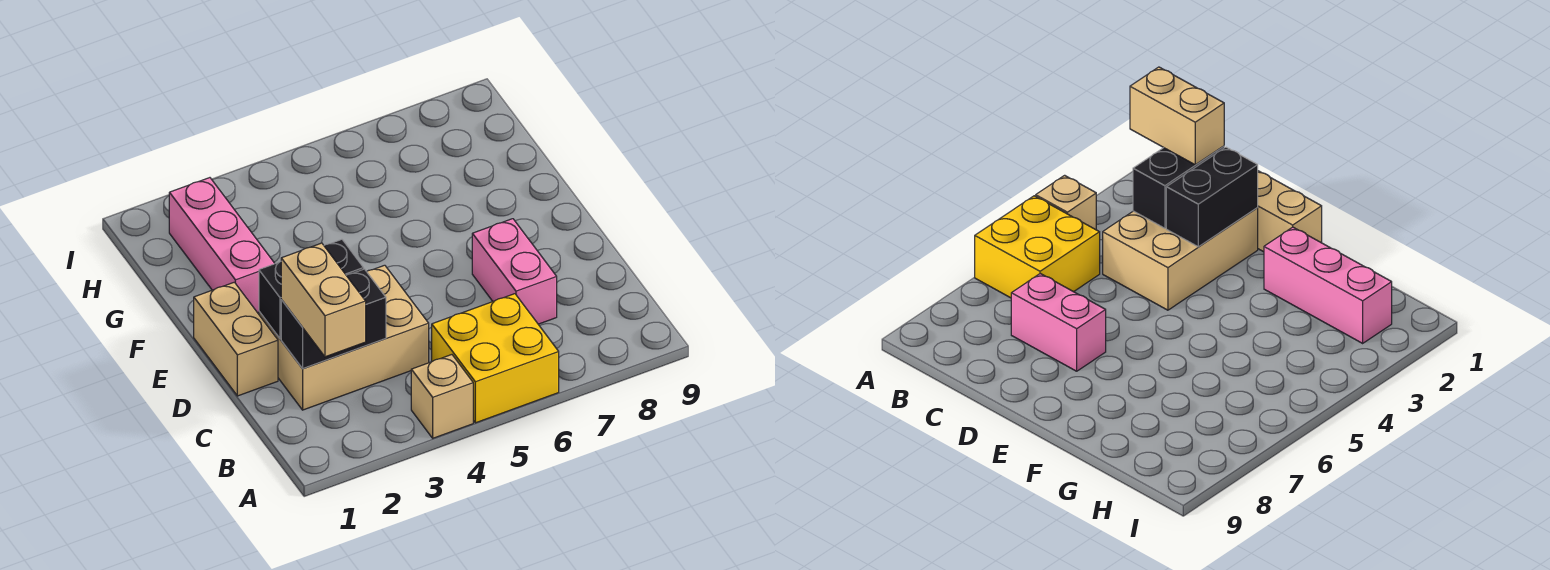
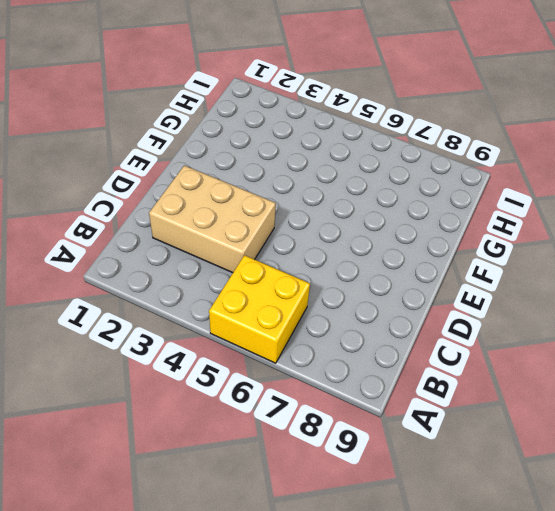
none -> tan brick A4 level 1
none -> pink brick C7:D7 level 1

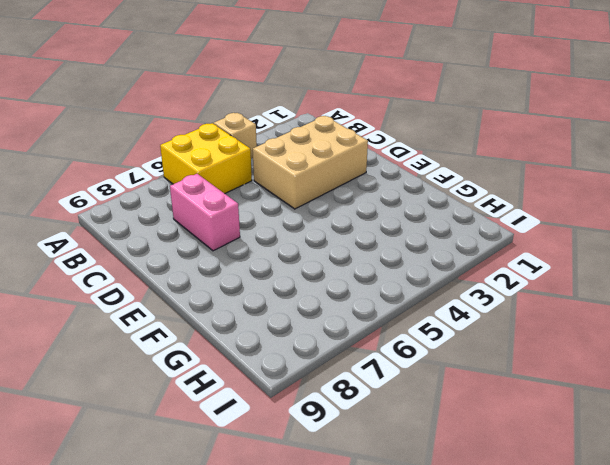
none -> tan brick D1:E1 level 1
none -> pink brick F2:H2 level 1

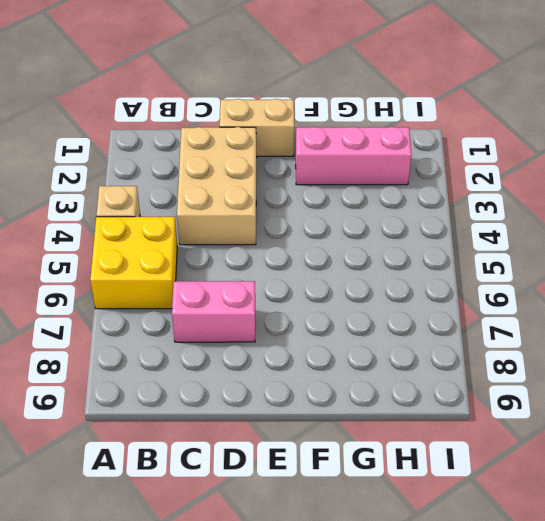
none -> black brick C2:C3 level 2
none -> black brick D2:D3 level 2

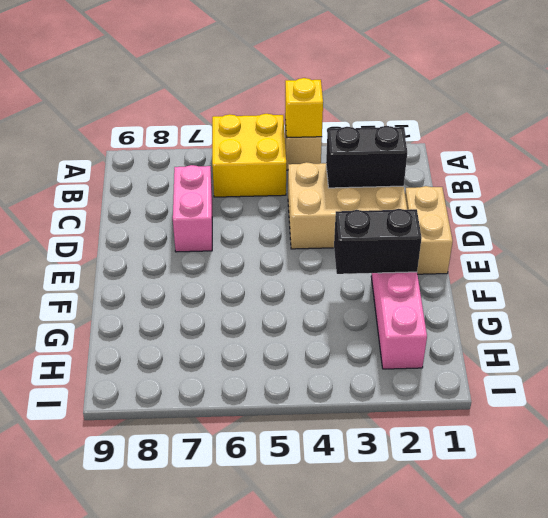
yellow brick A4 level 2 -> none
black brick F2:F3 level 2 -> black brick D2:D3 level 2
none -> tan brick B2:C2 level 3

